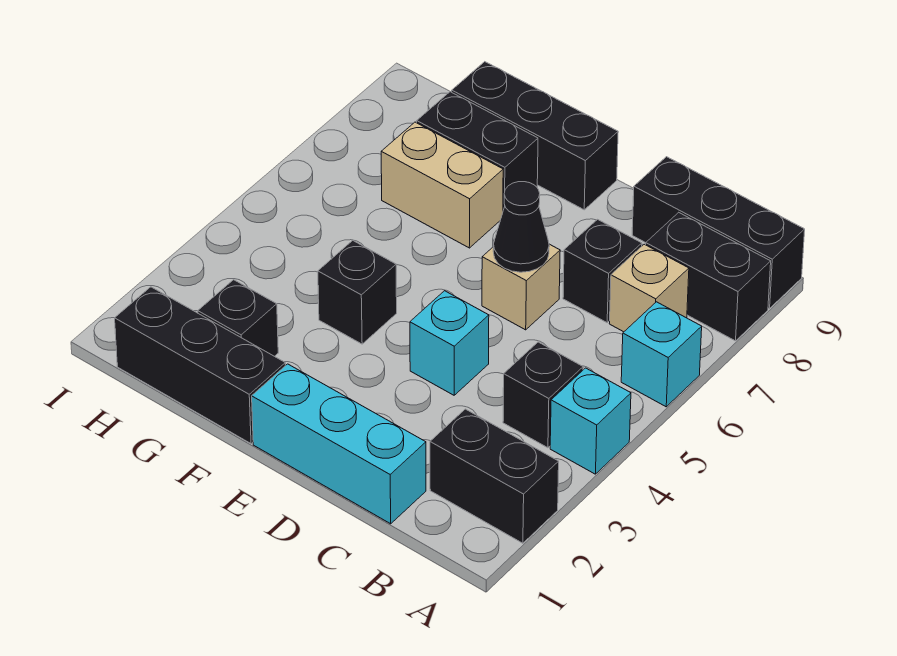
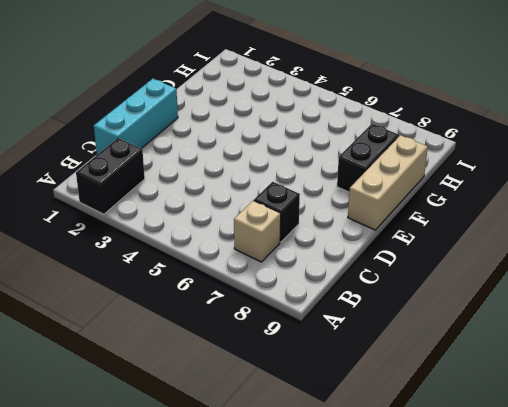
tan brick E9:G9 level 1 -> black brick E9:G9 level 1
none -> cyan brick A4 level 1
none -> cyan brick A6 level 1
none -> black brick A8:B8 level 1

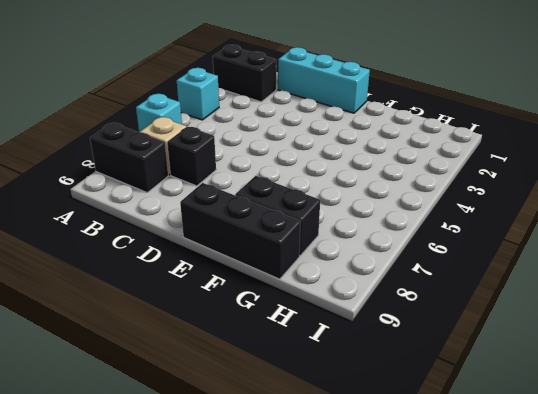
none -> black brick A9:C9 level 1
none -> black brick B4 level 1
none -> cyan brick D4 level 1

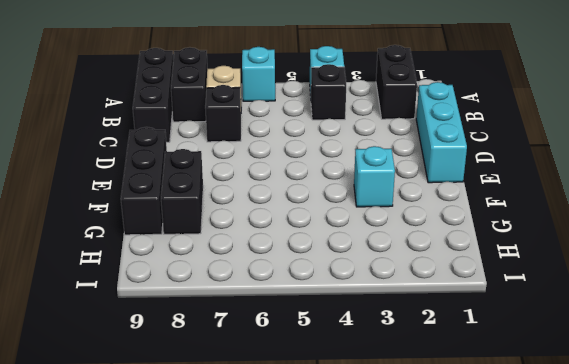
cyan brick F3 level 1 -> cyan brick D4 level 1
none -> tan brick D6 level 1
none -> black brick F1:H1 level 1
none -> black brick F4 level 1

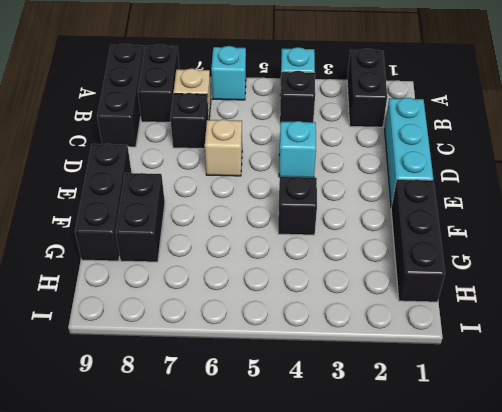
none -> tan brick F7:G7 level 1
none -> black brick G2 level 1
none -> black cone D6 level 2

